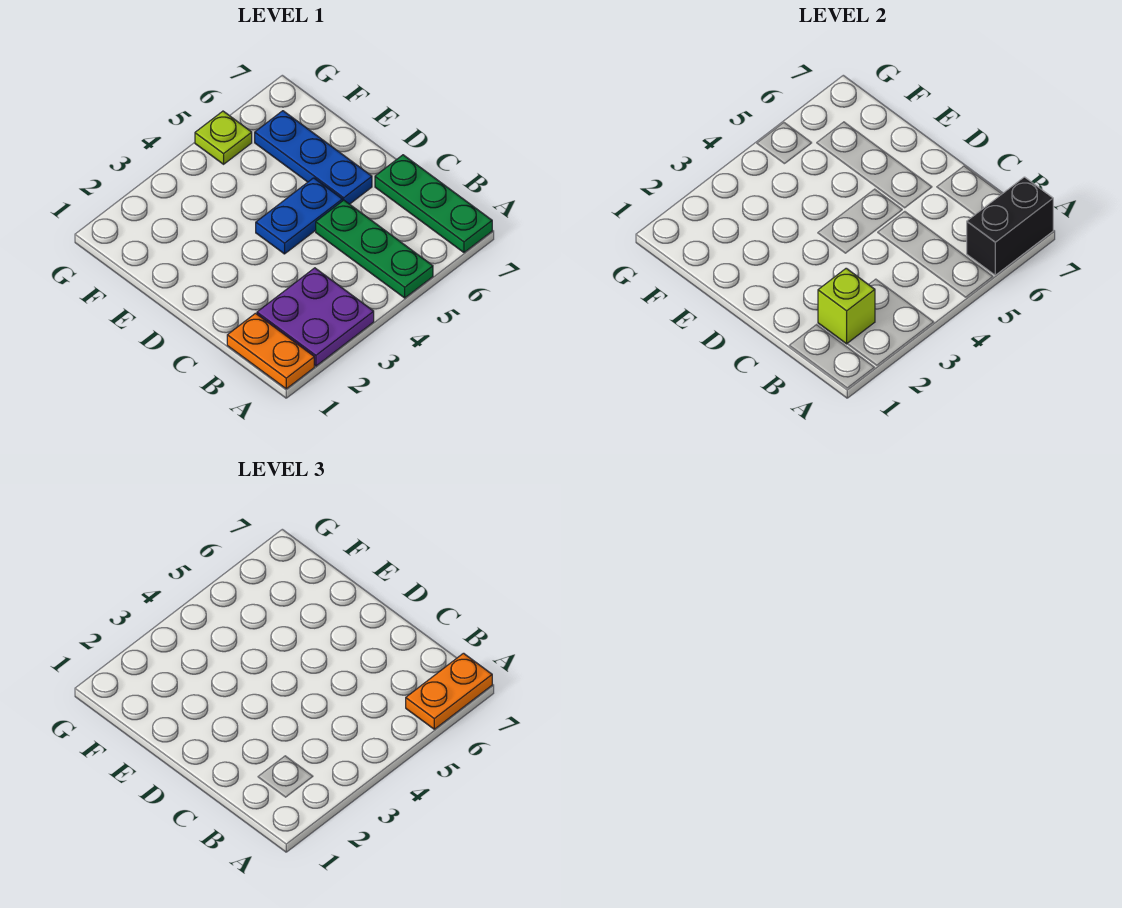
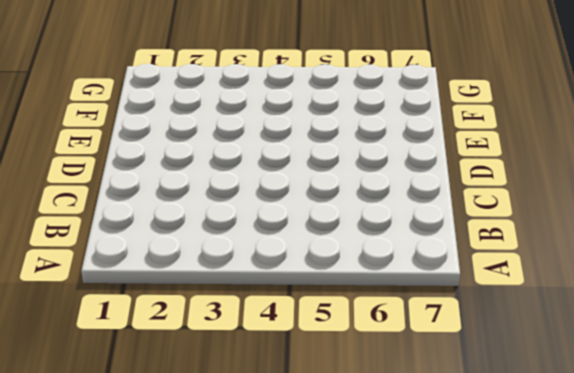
none -> orange plate A1:B1 level 1
none -> purple plate A2:B3 level 1

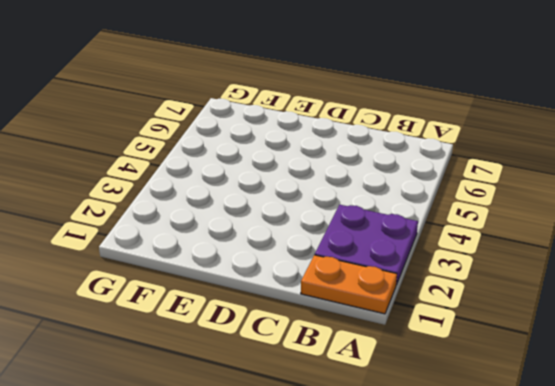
none -> green plate A5:C5 level 1
none -> green plate A7:C7 level 1

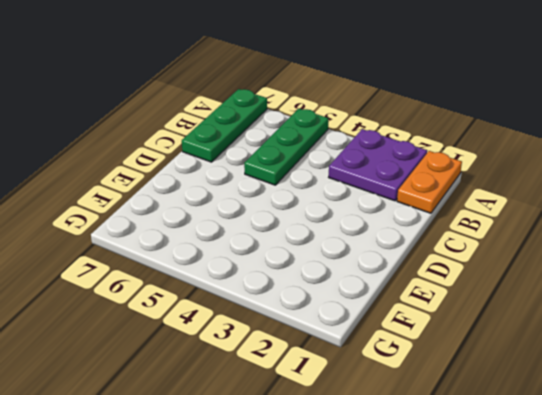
none -> blue plate D4:D5 level 1
none -> blue plate D6:F6 level 1

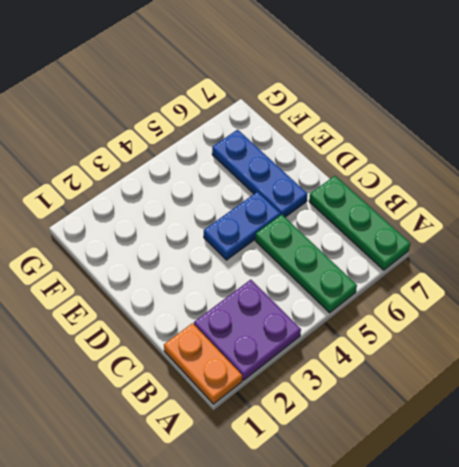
none -> lime plate G5 level 1
none -> black brick A6:A7 level 2

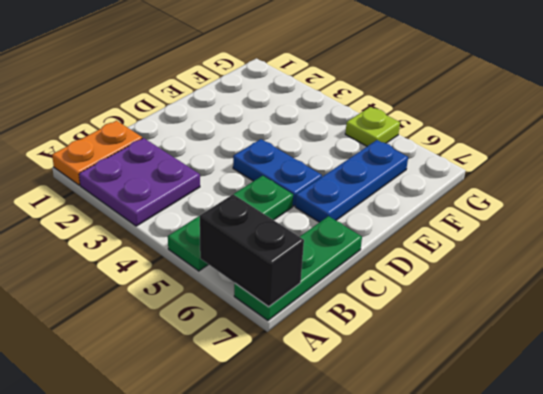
none -> lime brick B2 level 2
none -> orange plate A6:A7 level 3

